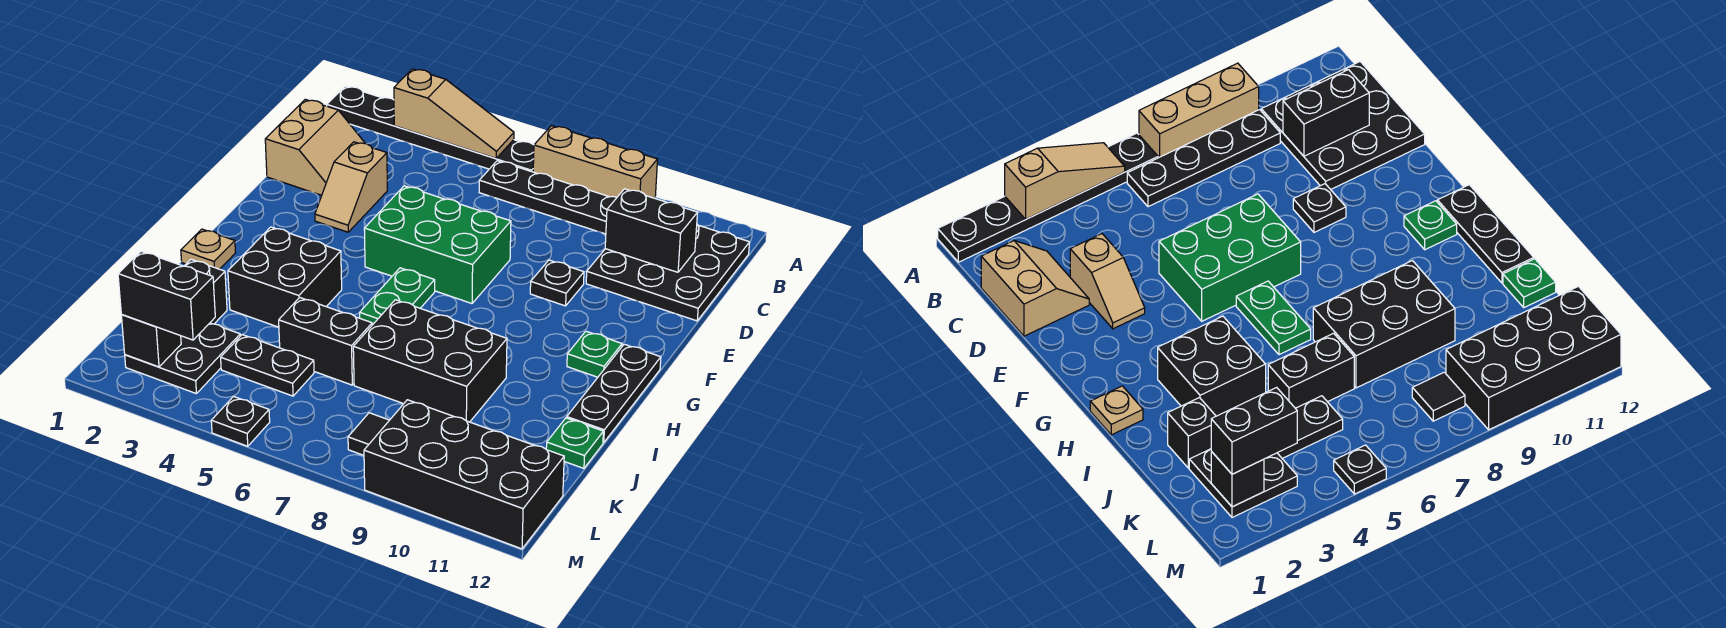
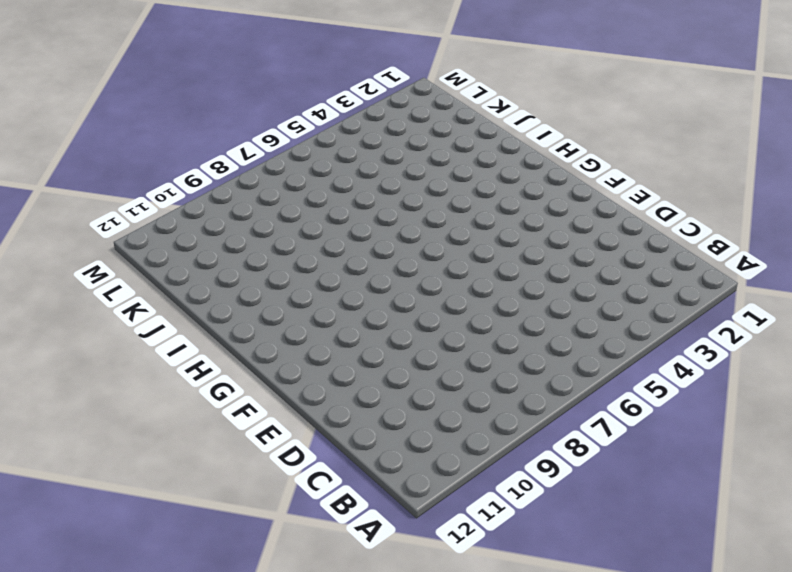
none -> black plate A1:A6 level 1
none -> tan brick A7:A9 level 1
none -> black plate B6:B9 level 1

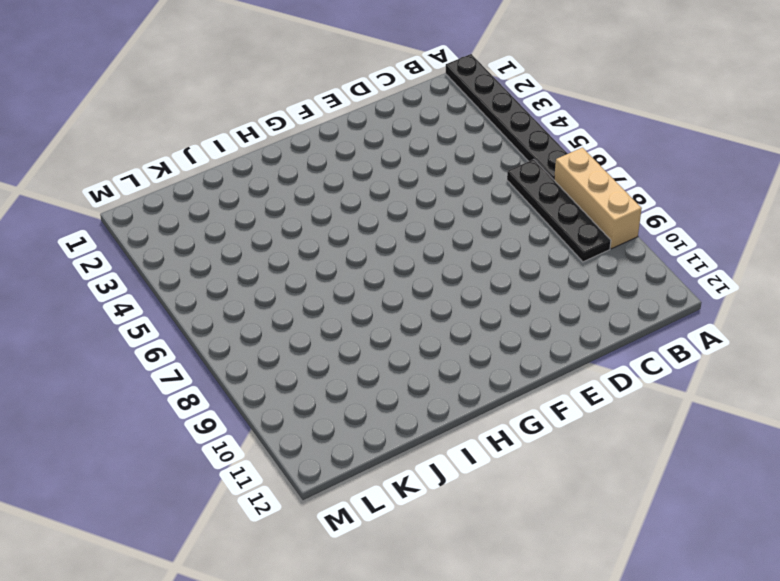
none -> black plate B10:D12 level 1
none -> tan slope C1:D2 level 1 top 1
none -> tan slope D3:E3 level 1 top D

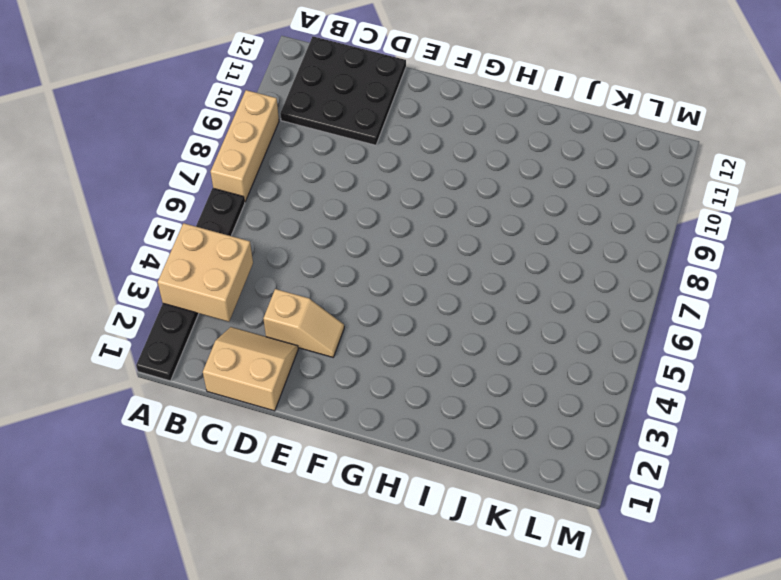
tan brick A3:B4 level 2 -> tan slope A3:A5 level 2 top 3
none -> black plate B6:B9 level 1
none -> green brick E5:F7 level 1
none -> black plate E9 level 1

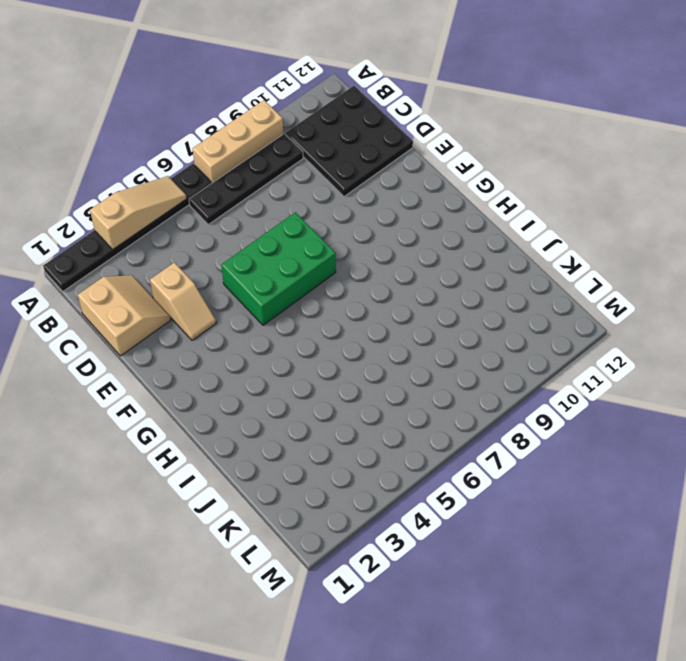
none -> black plate E9 level 1
none -> green plate G6:H6 level 1
none -> green plate G11 level 1

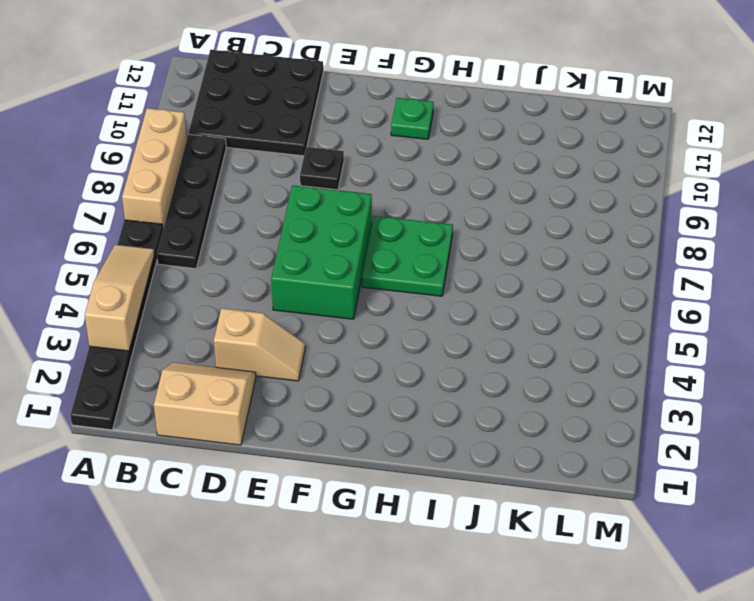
green plate G6:H7 level 1 -> green plate G6:H6 level 1
none -> black plate G12:I12 level 1
none -> tan plate H1 level 1
none -> black brick H3:I4 level 1

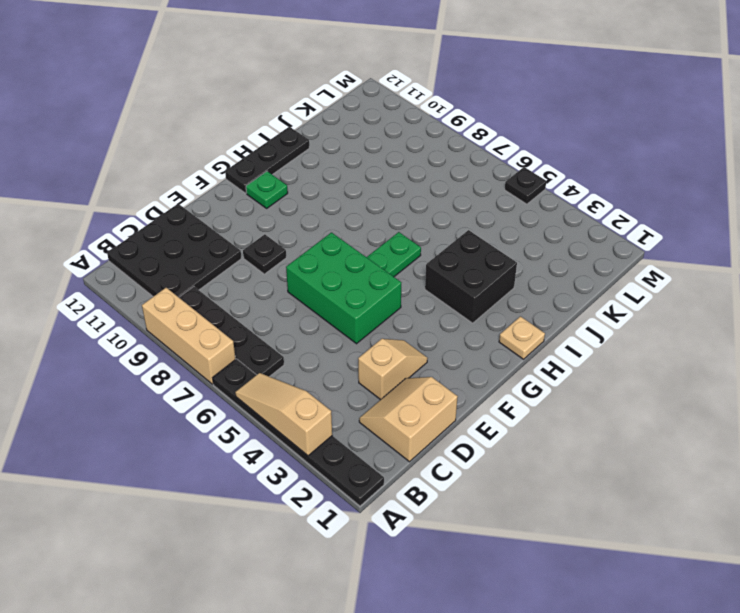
none -> black brick I7:J9 level 1
none -> black brick J2 level 1
none -> black brick J5:J6 level 1

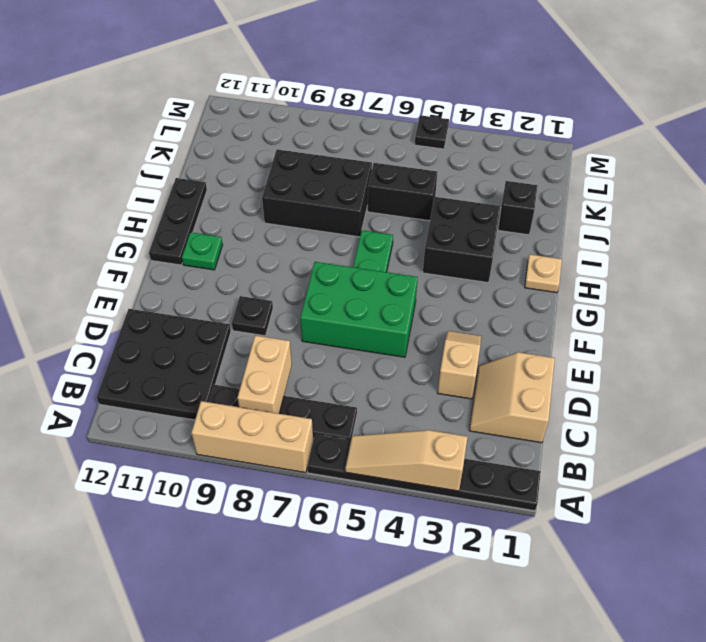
tan brick B8:C8 level 2 -> none
none -> green plate J12 level 1
none -> black plate K2:L3 level 1
none -> black plate K4:K5 level 1

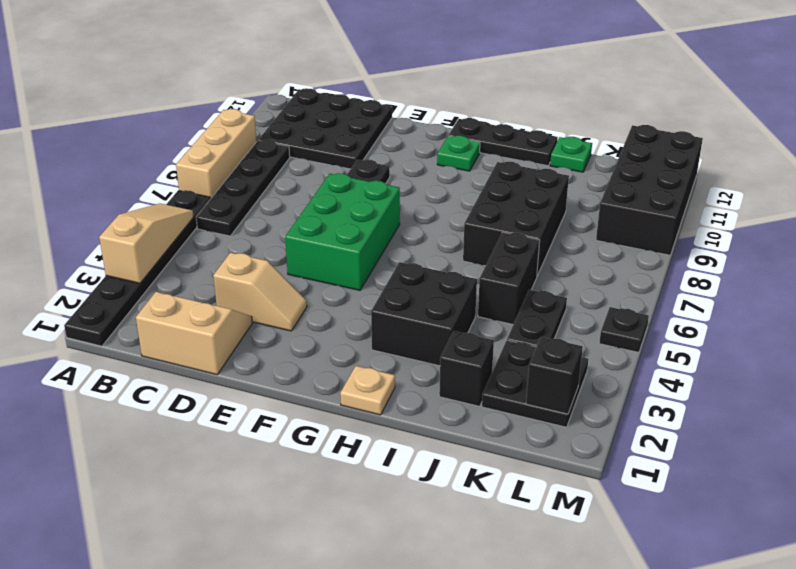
none -> green plate G6:H6 level 1
none -> black tile L8 level 1
none -> black brick C10:C11 level 2

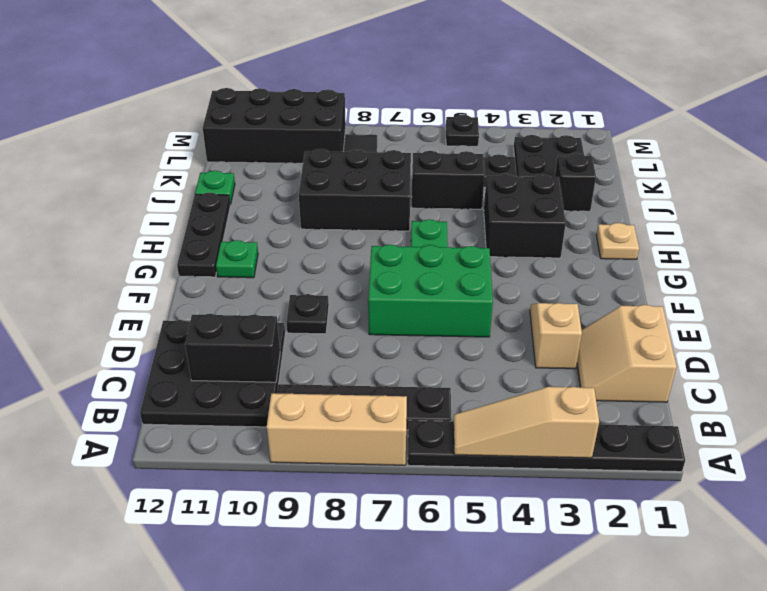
none -> black brick L2 level 2
none -> black brick L2:L3 level 3

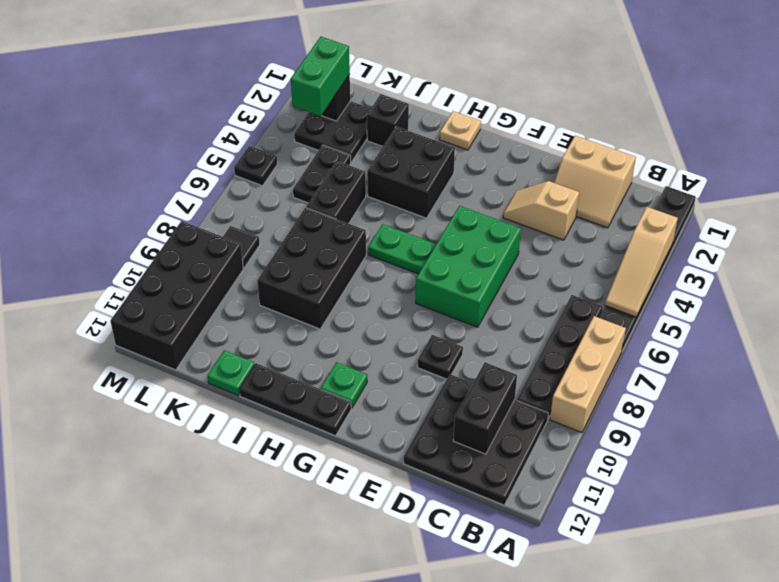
green brick L2:L3 level 3 -> black brick L2:L3 level 3

